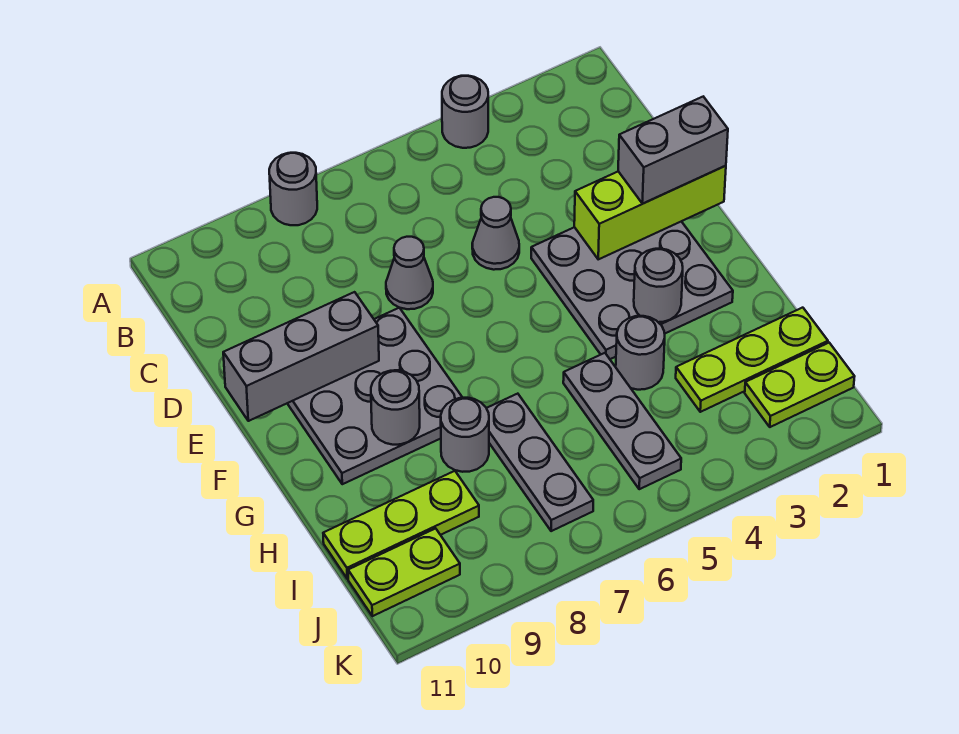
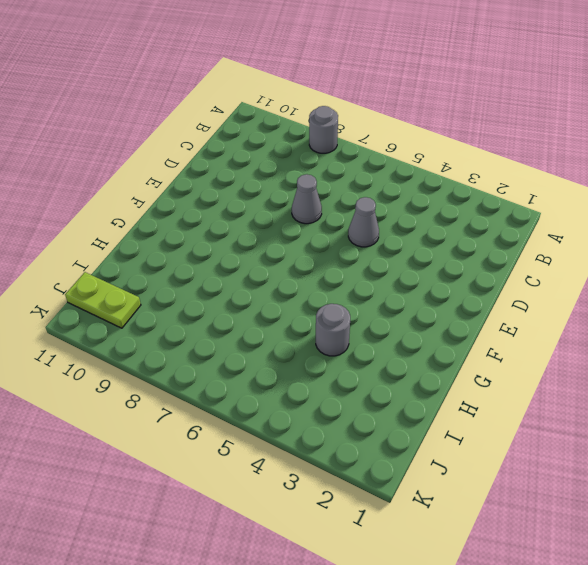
none -> grey round brick A4 level 1
none -> grey plate E2:G4 level 1
none -> grey plate E8:G10 level 1

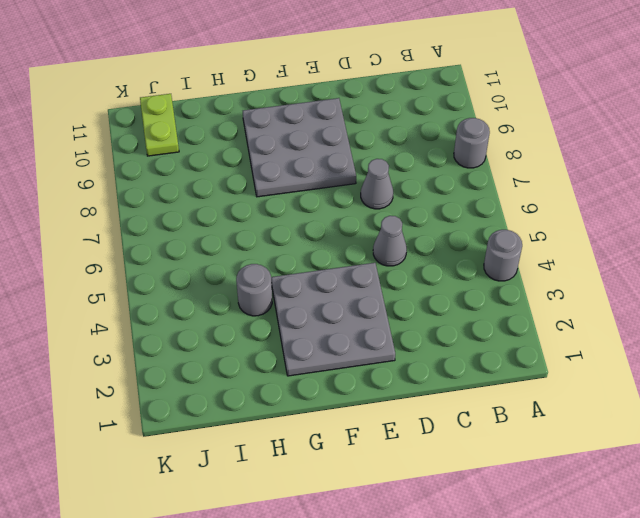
none -> grey plate H5:J5 level 1
none -> grey plate H7:J7 level 1
none -> grey round brick H8 level 1

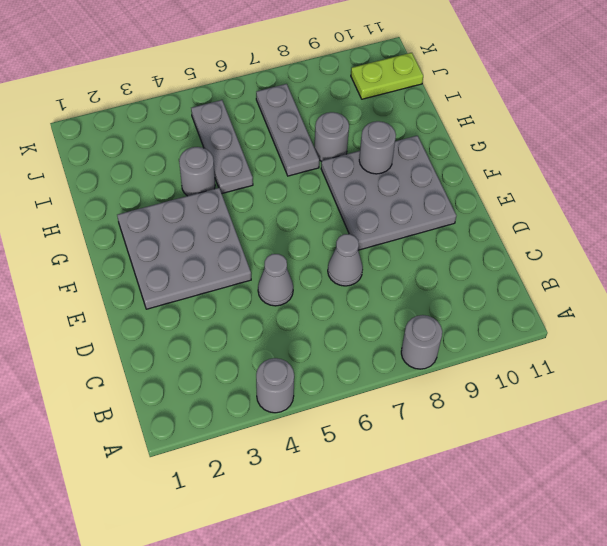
none -> lime plate I1:I3 level 1
none -> lime plate I9:I11 level 1
none -> lime plate J1:J2 level 1

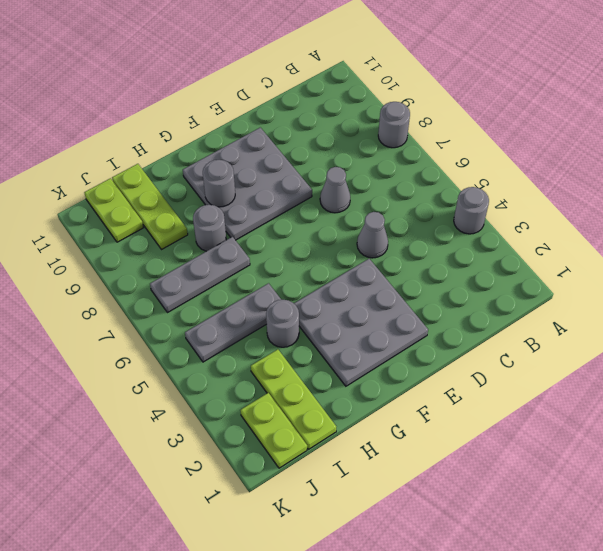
none -> lime brick E1:E3 level 2
none -> grey brick E9:E11 level 2
none -> grey round brick G3 level 2

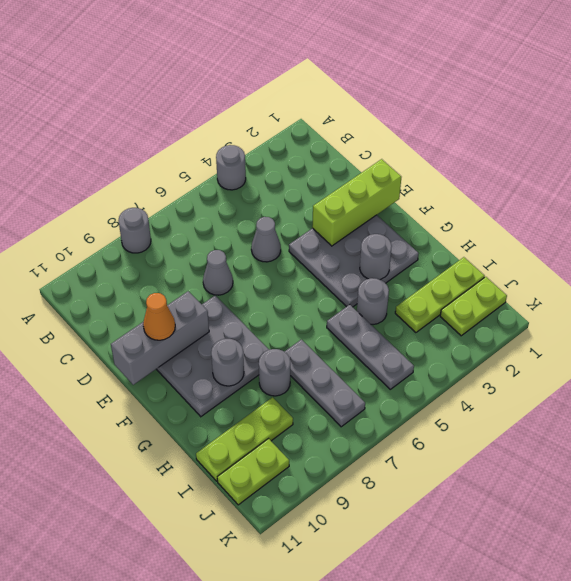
orange cone E10 level 3 -> none
none -> grey brick E1:E2 level 3

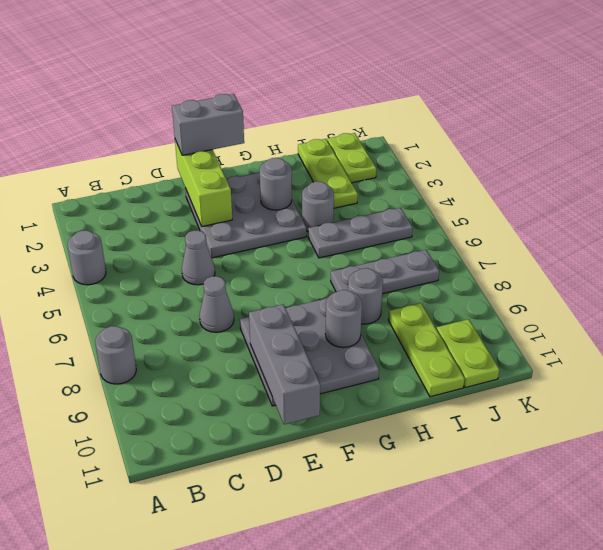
grey brick E1:F1 level 3 -> grey brick E1:E2 level 3

